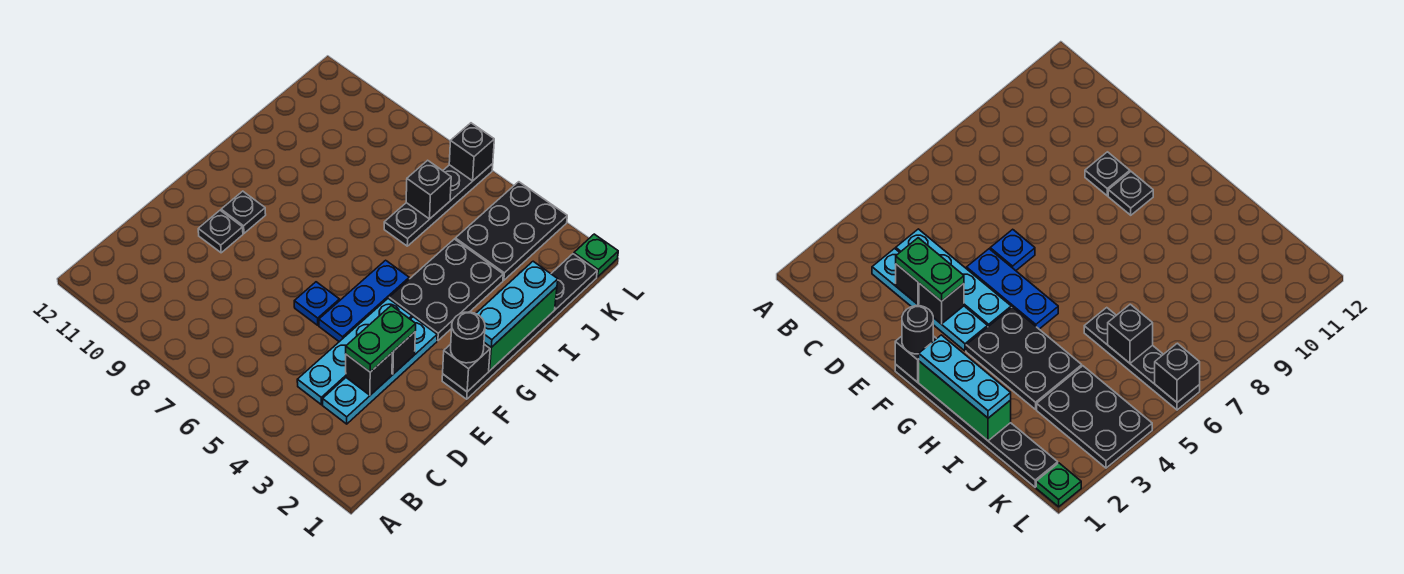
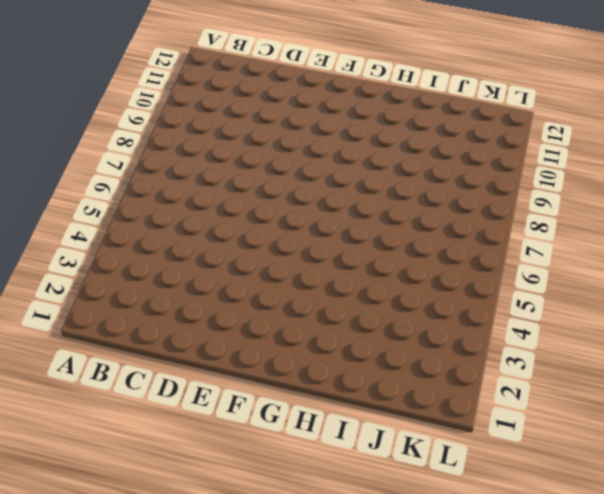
none -> cyan plate C3:F3 level 1
none -> cyan plate C4:F4 level 1
none -> blue plate E5:G5 level 1

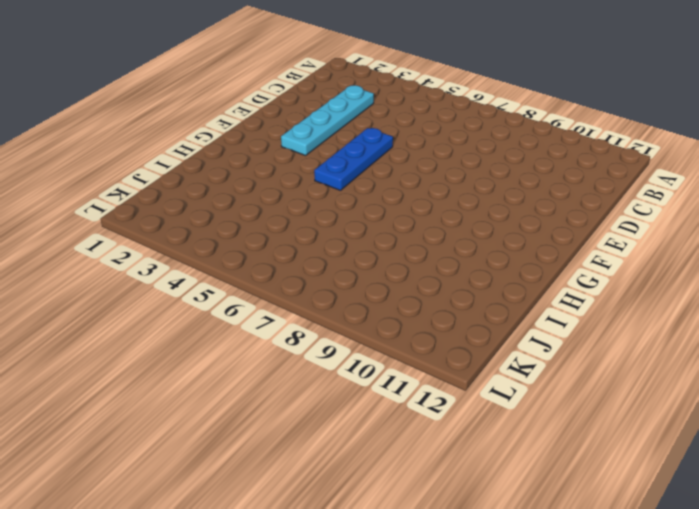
none -> cyan plate C4:F4 level 1
none -> blue plate E6 level 1
none -> black plate E10 level 1

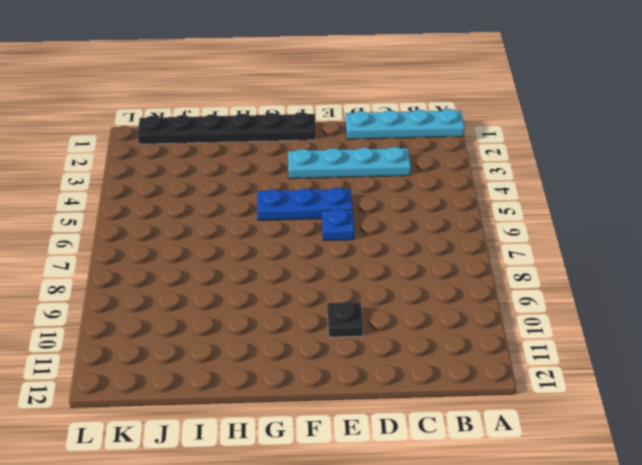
cyan plate A1:D1 level 1 -> cyan plate C4:F4 level 1
none -> black plate F10 level 1
none -> black plate G3:I4 level 1
none -> black plate I6:L6 level 1

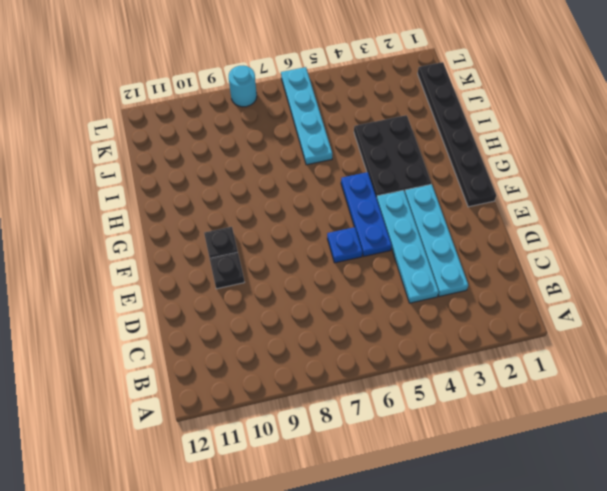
cyan plate I6:L6 level 1 -> black plate I6:L6 level 1
cyan round brick L8 level 1 -> none
none -> black plate J3:L4 level 1
none -> green plate L1 level 1
none -> black brick D3 level 2

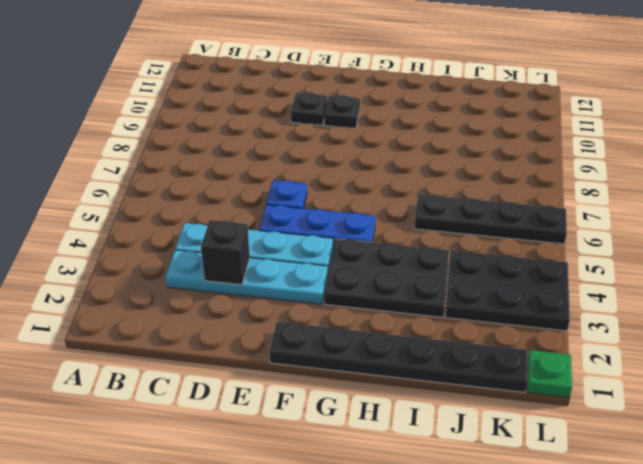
none -> black brick E3 level 2
none -> black brick F1 level 2
none -> green brick G1:I1 level 2

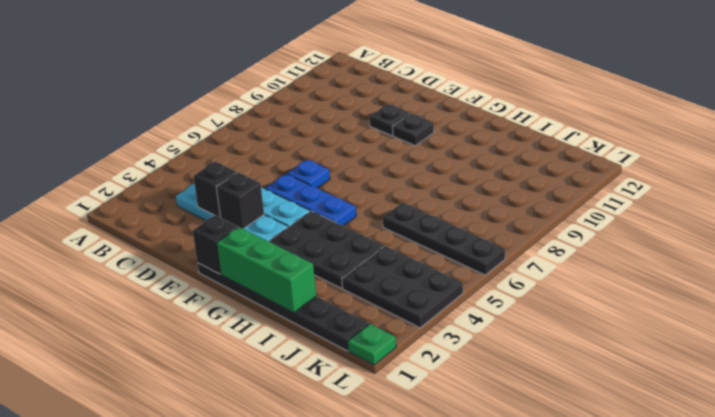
none -> black brick J6 level 2
none -> black brick L6 level 2
none -> green plate D3:E3 level 3

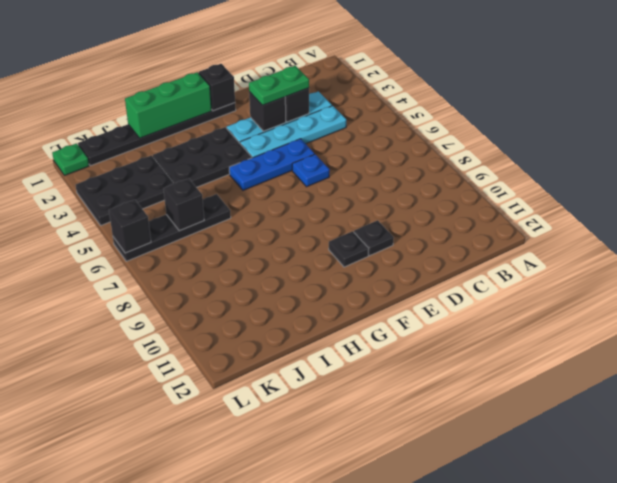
none -> black round brick F1 level 3
none -> cyan plate G1:I1 level 3

